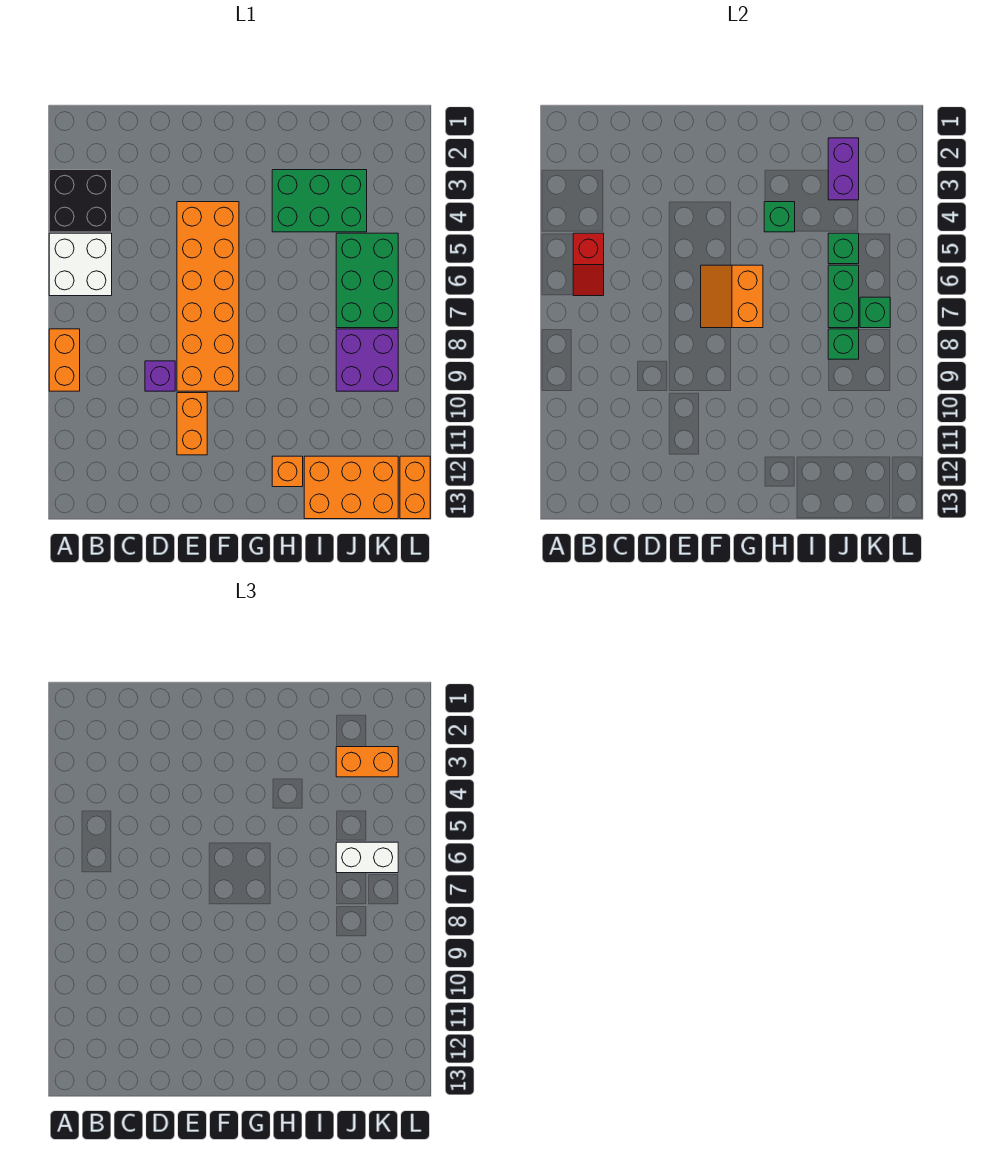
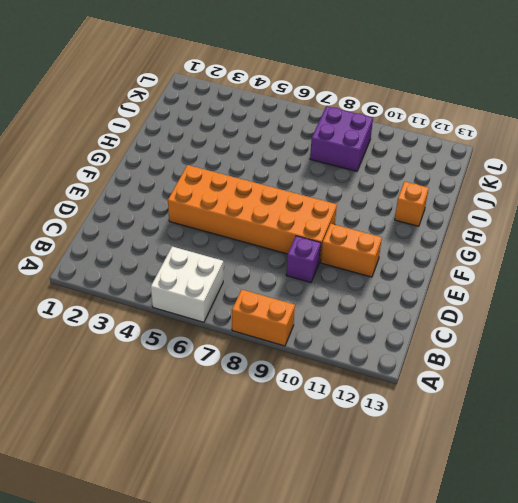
none -> black brick A3:B4 level 1
none -> green brick H3:J4 level 1
none -> orange brick I12:K13 level 1

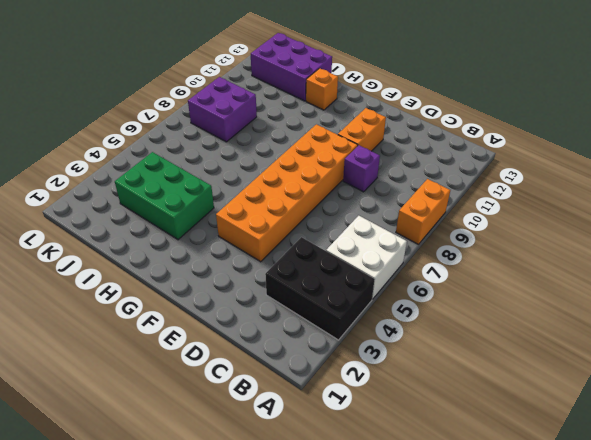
black brick A3:C4 level 1 -> black brick A3:B4 level 1
purple brick I12:K13 level 1 -> orange brick I12:K13 level 1
none -> green brick J5:K7 level 1
none -> orange brick L12:L13 level 1
none -> red slope B5:B6 level 2 top 5

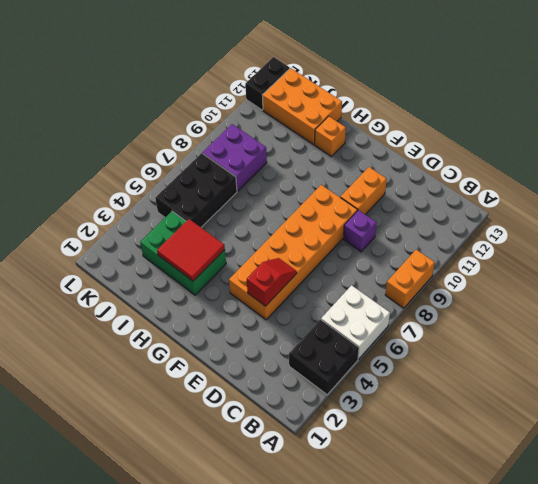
red slope E4:E5 level 2 top 4 -> red slope B5:B6 level 2 top 5
red tile H3:I4 level 2 -> green brick H4 level 2
black brick J5:K7 level 1 -> green brick J5:K7 level 1
black brick L12:L13 level 1 -> orange brick L12:L13 level 1
none -> orange slope F6:G7 level 2 top G
none -> purple brick J2:J3 level 2
none -> green brick J5 level 2

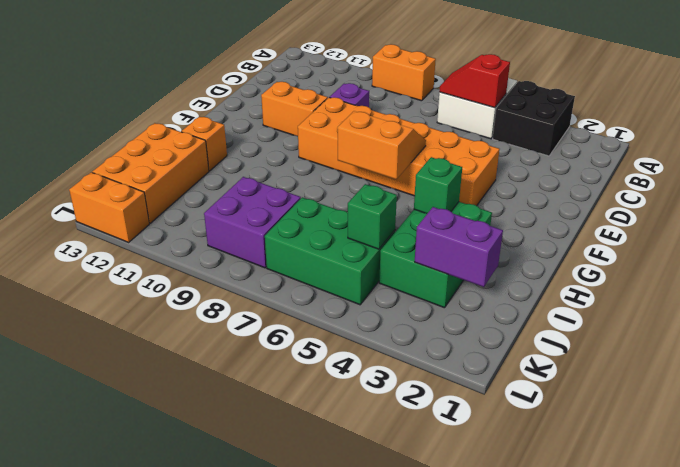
none -> green brick J6:J7 level 2
none -> green brick J8 level 2
none -> green brick K7 level 2

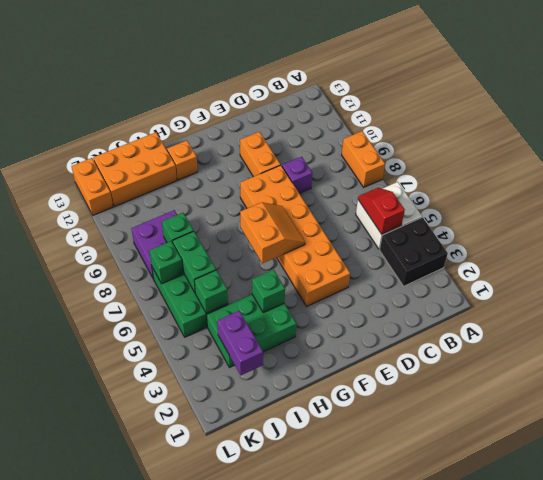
none -> orange brick J3:K3 level 3
none -> white brick J6:K6 level 3

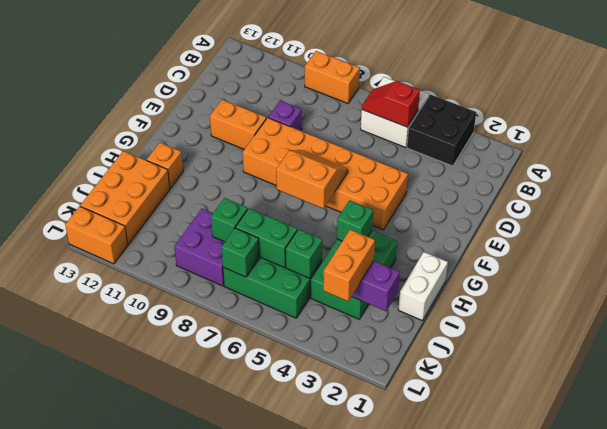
white brick H1:I1 level 1 -> white brick J6:K6 level 3

